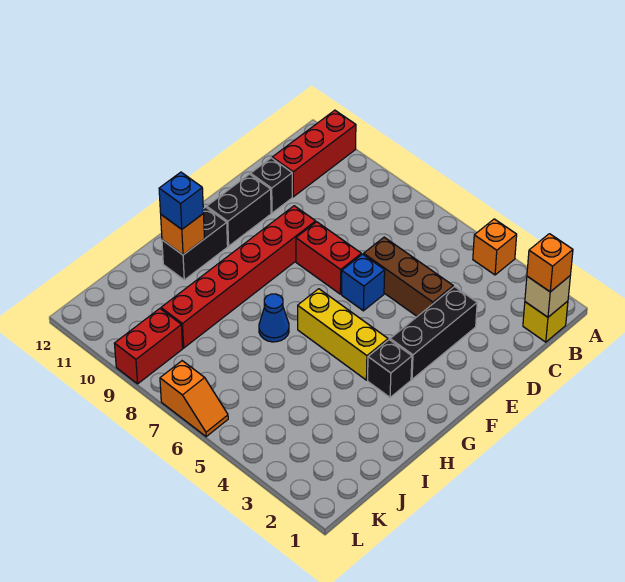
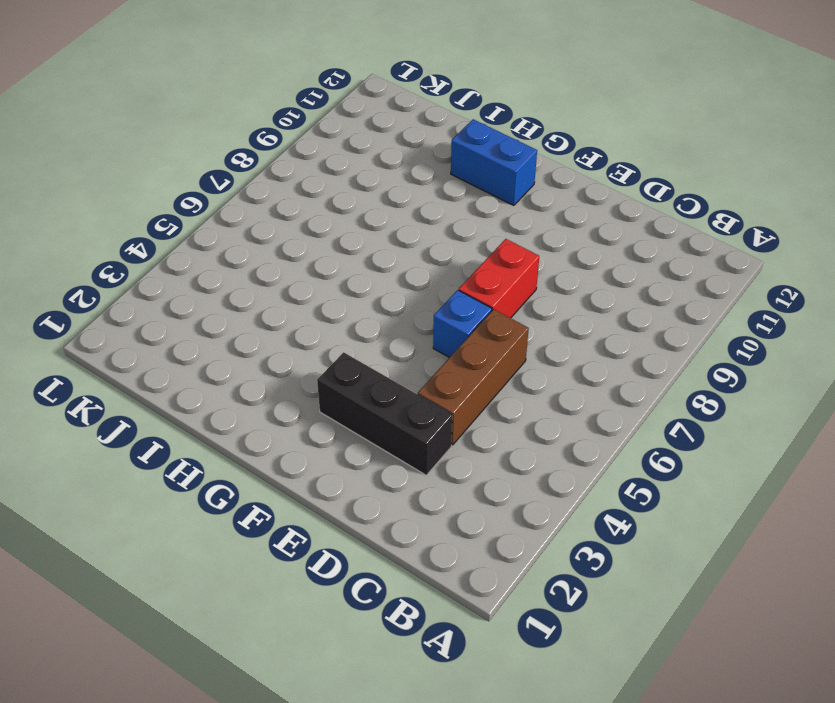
blue brick G11:H11 level 1 -> black brick G11:H11 level 1
none -> orange brick A4 level 1
none -> red brick A11:C11 level 1
none -> yellow brick B1 level 1

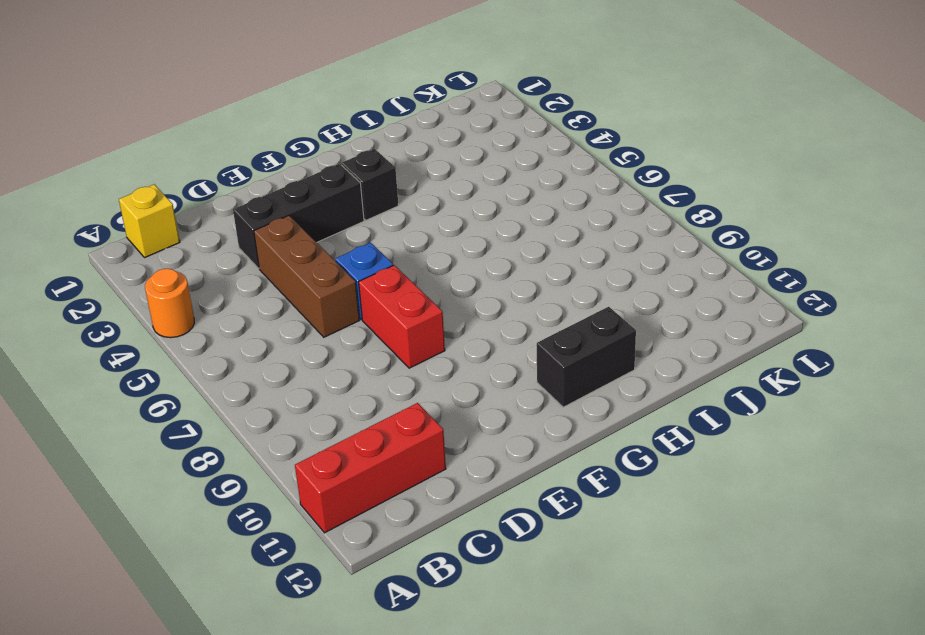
orange round brick A4 level 1 -> orange brick A4 level 1
none -> black brick D11 level 1
none -> red brick E9:J9 level 1
none -> black brick E11:F11 level 1

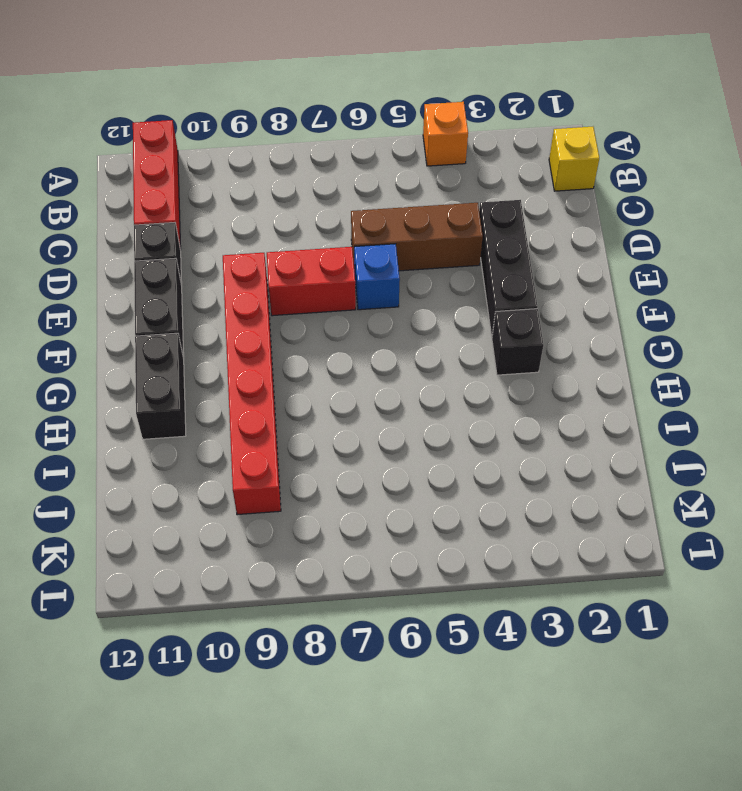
none -> yellow brick G4:G6 level 1
none -> blue cone H7 level 1
none -> red brick K9:L9 level 1

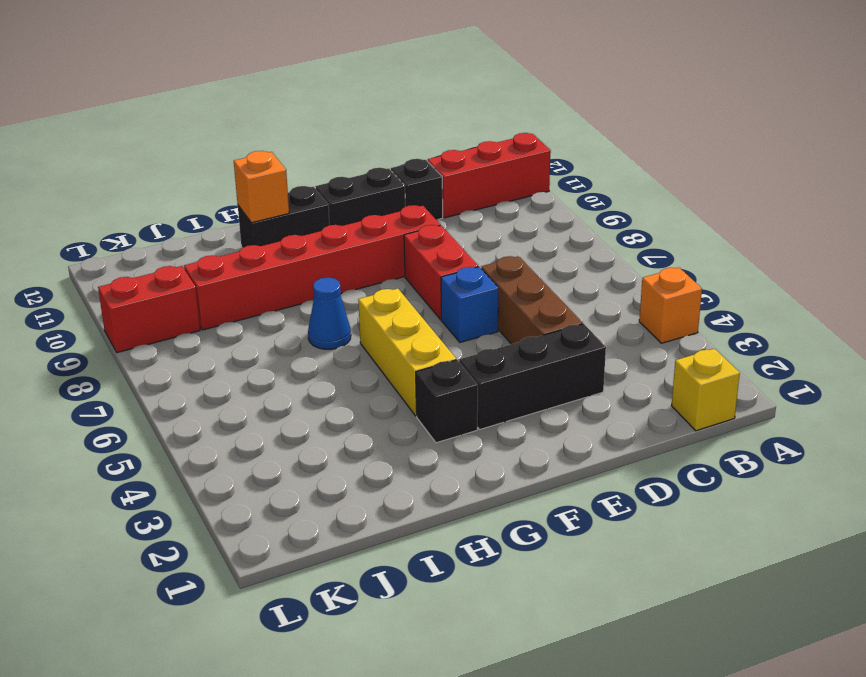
none -> orange slope L6:L7 level 1 top 7
none -> tan brick B1 level 2
none -> orange brick B1 level 3

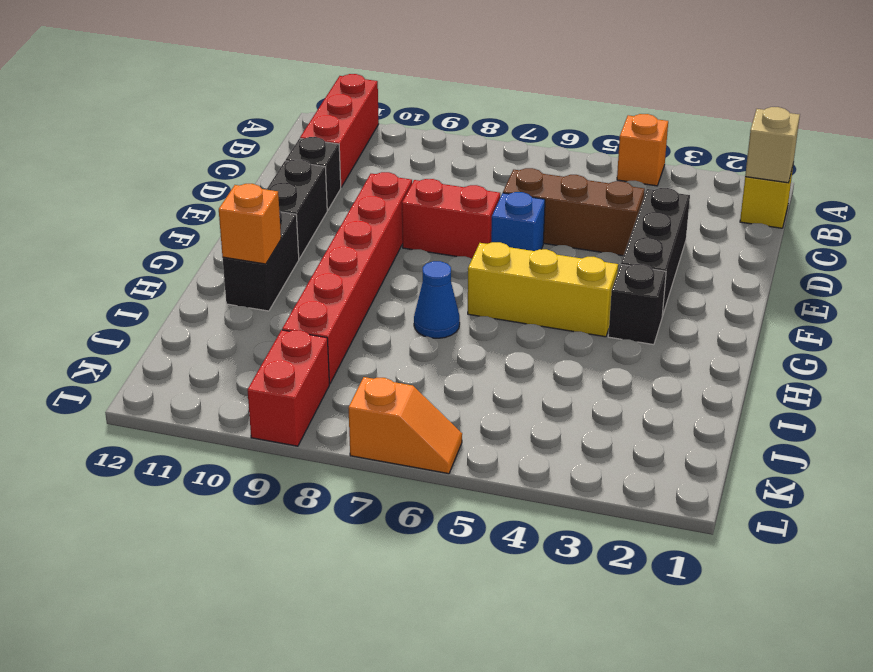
none -> orange brick B1 level 3
none -> blue brick H11 level 3

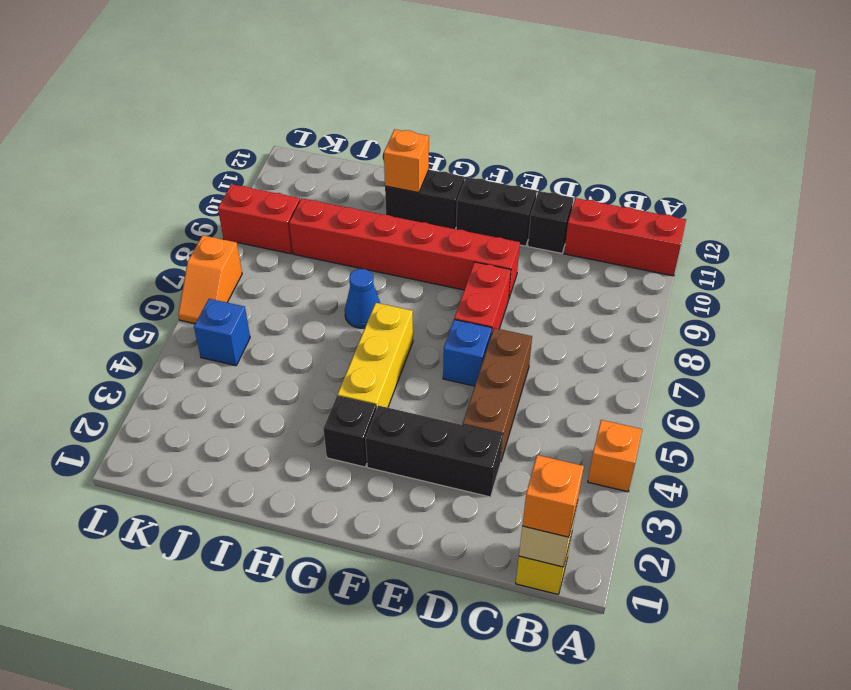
blue brick K5 level 1 -> blue brick H11 level 3

